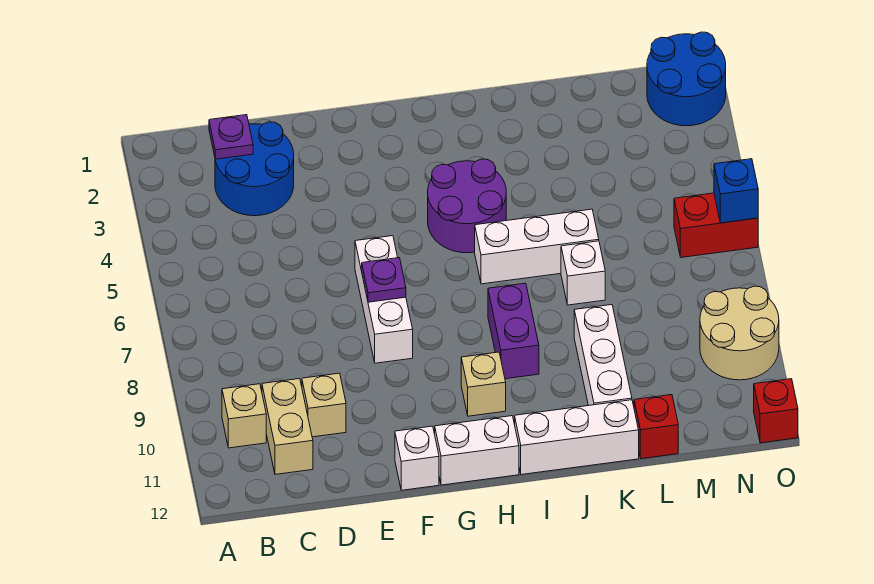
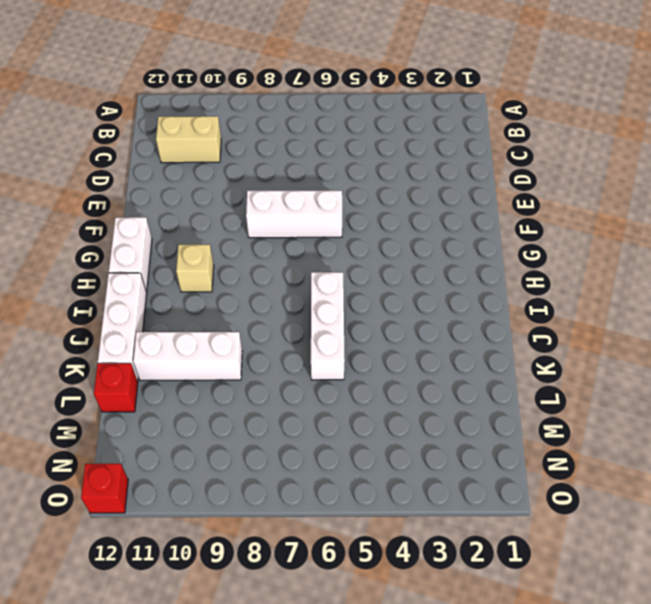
none -> tan brick B10 level 1
none -> blue round brick C2:D3 level 1
none -> tan brick D10 level 1

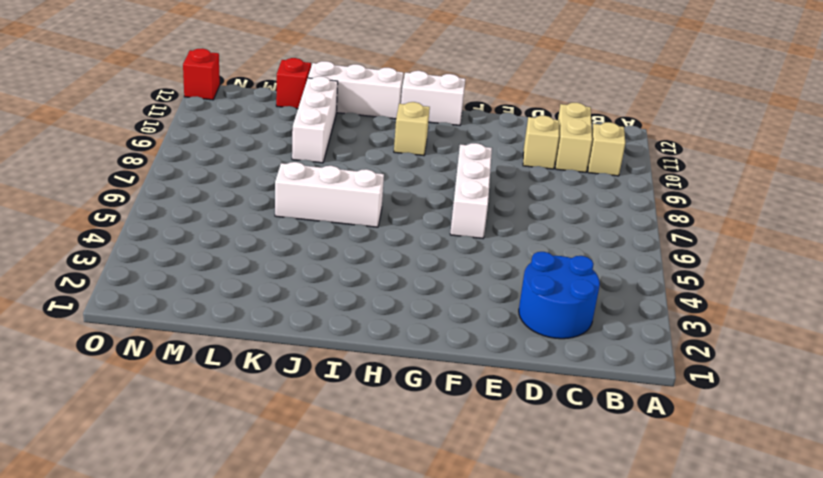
none -> white brick F12 level 1
none -> purple round brick H4:I5 level 1
none -> purple brick I8:I9 level 1

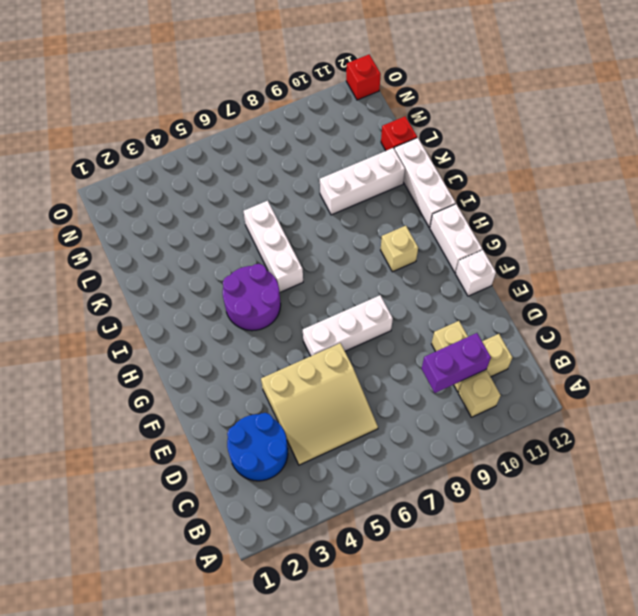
tan slope C4:E6 level 1 top E -> none
purple brick C9:C10 level 2 -> purple brick I8:I9 level 1
none -> white brick K7 level 1
none -> blue round brick N1:O2 level 1
none -> red brick N6:O6 level 1

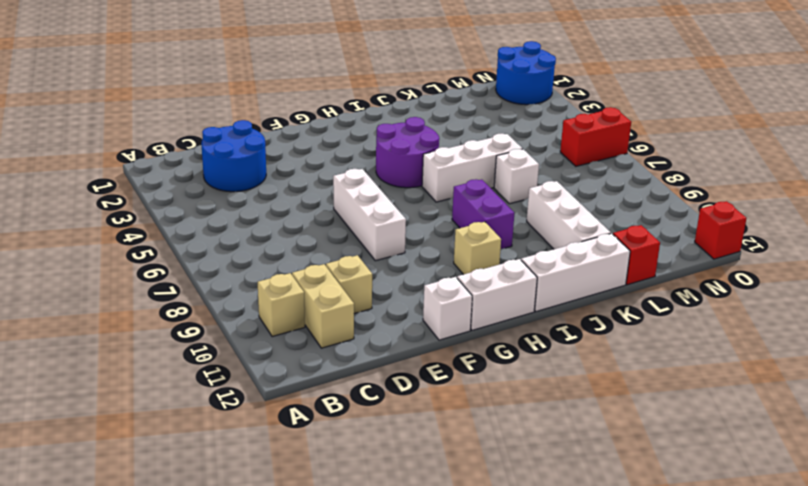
none -> tan round brick N9:O10 level 1
none -> purple plate C2 level 2
none -> purple plate F7 level 2

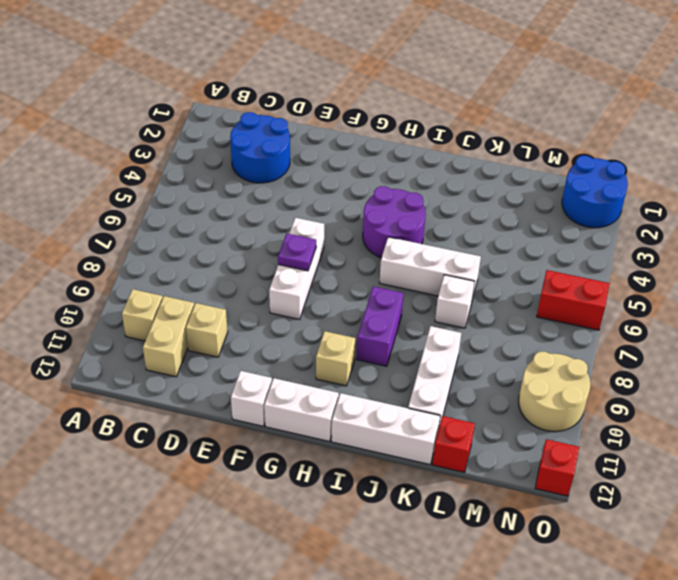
none -> purple plate C2 level 2
none -> blue brick O6 level 2

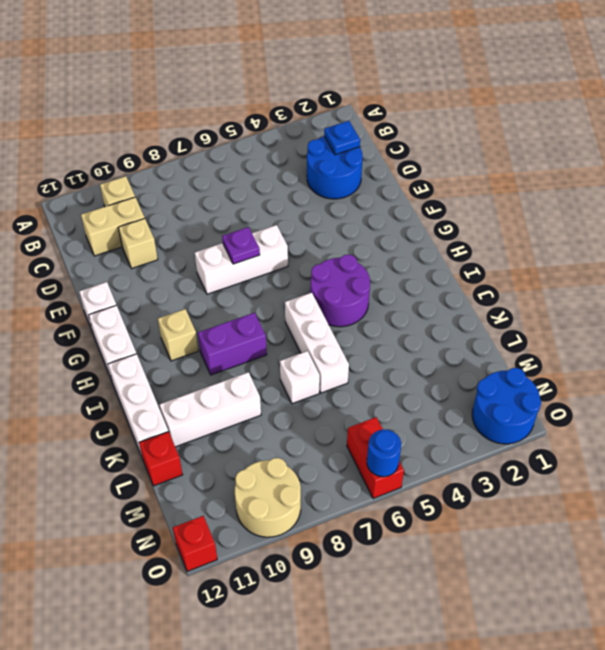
blue plate C2 level 2 -> purple plate C2 level 2
blue round brick O6 level 2 -> blue brick O6 level 2

